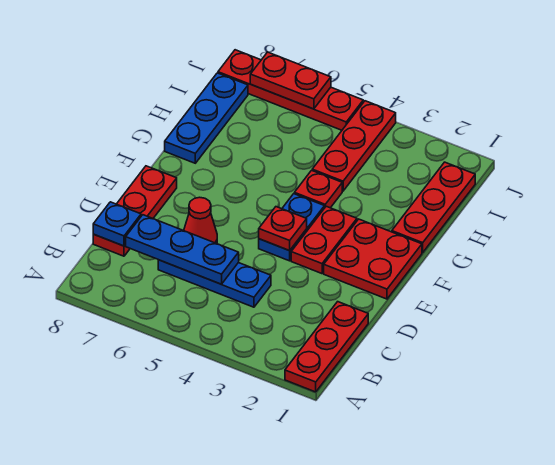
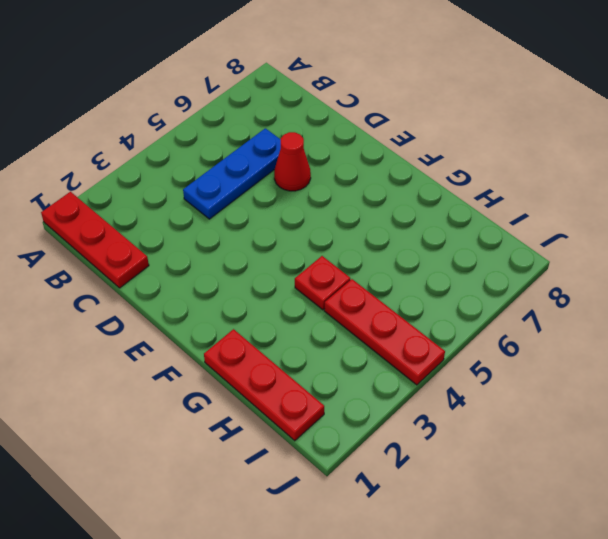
none -> red plate C8:E8 level 1
none -> red plate E1:F2 level 1
none -> red plate E3:F3 level 1

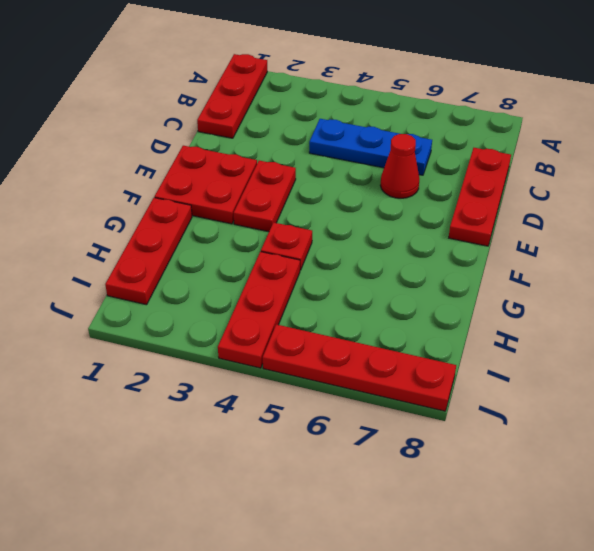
none -> blue plate E4:F4 level 1
none -> blue plate G8:I8 level 1
none -> blue plate C5:C7 level 2

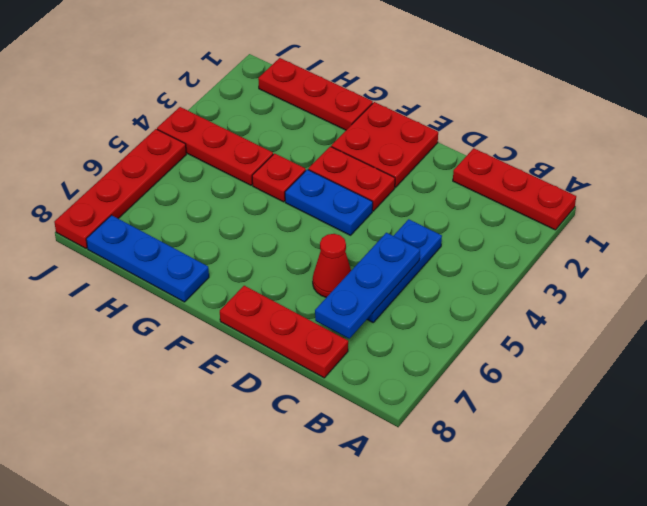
none -> blue plate C8 level 2
none -> red plate E4 level 2
none -> red plate J6:J7 level 2

